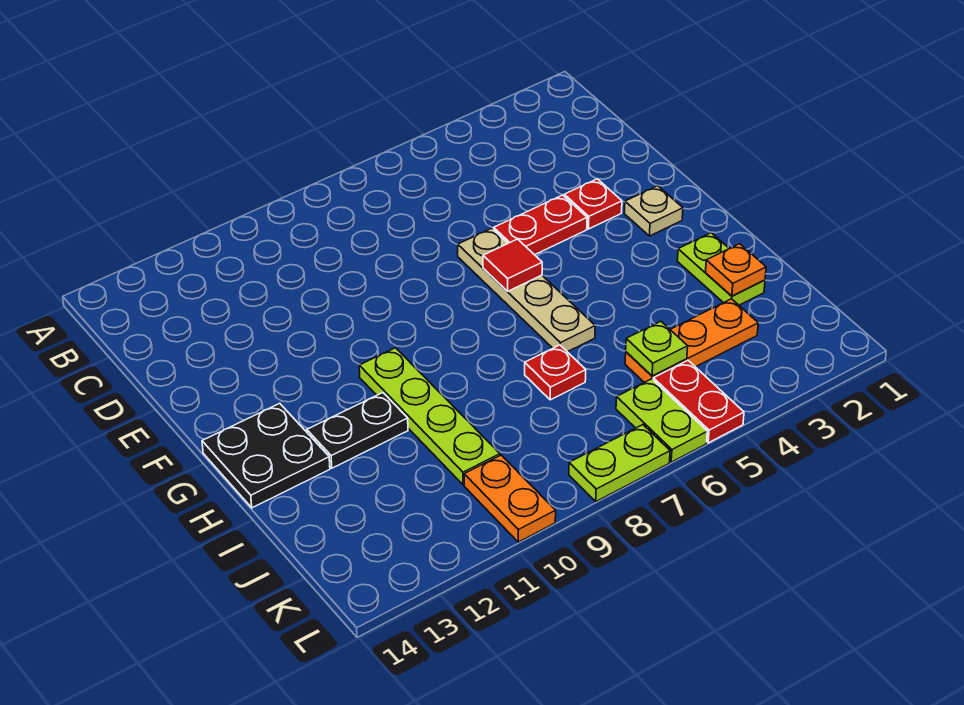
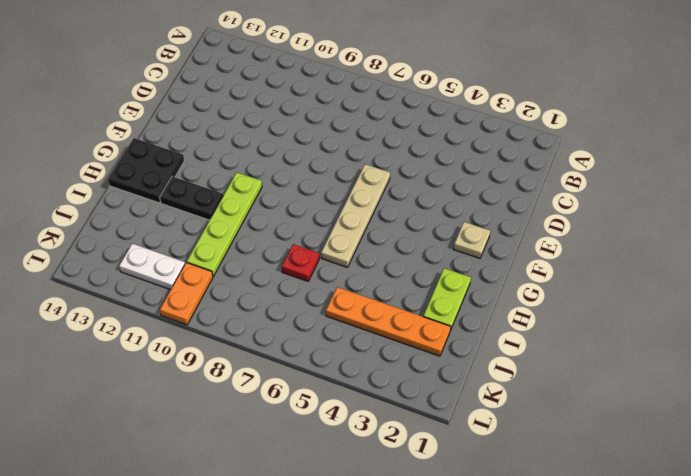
orange plate J2:J5 level 1 -> orange plate J3:J5 level 1
white plate K11:K12 level 1 -> none
none -> red plate E3 level 1
none -> red plate E4:E5 level 1
none -> red plate K5:L5 level 1

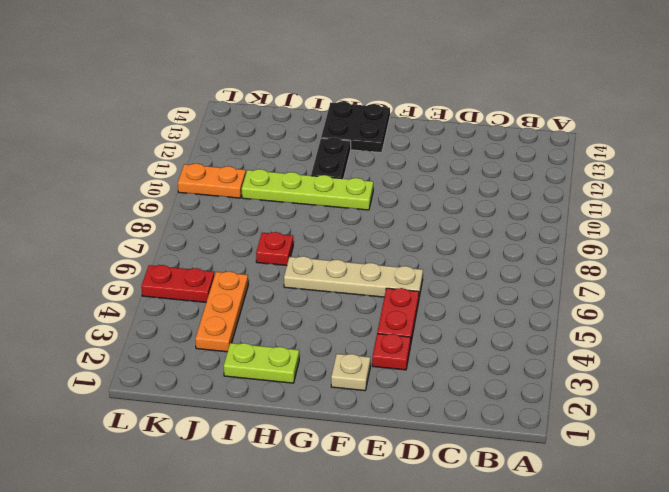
none -> lime plate K6:L6 level 1
none -> lime plate L7:L8 level 1
none -> red tile F6 level 2

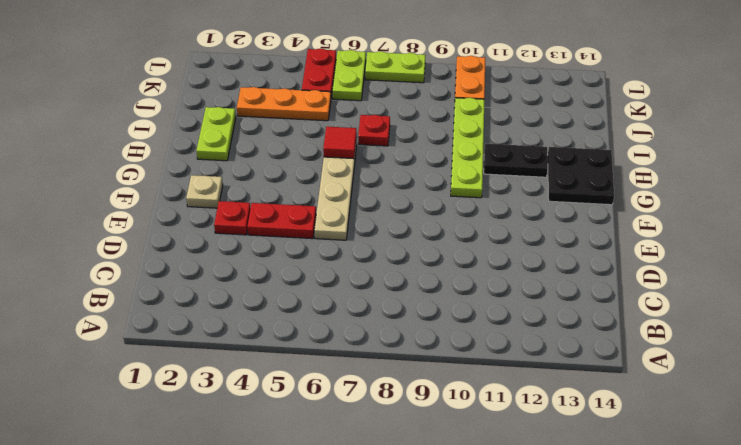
red tile H6 level 2 -> red tile F6 level 2
none -> orange plate I2 level 2
none -> lime plate J5 level 2

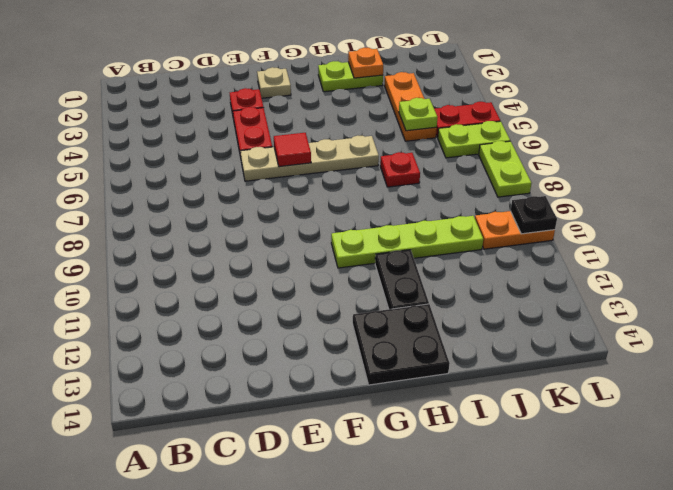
black plate L10 level 2 -> none

